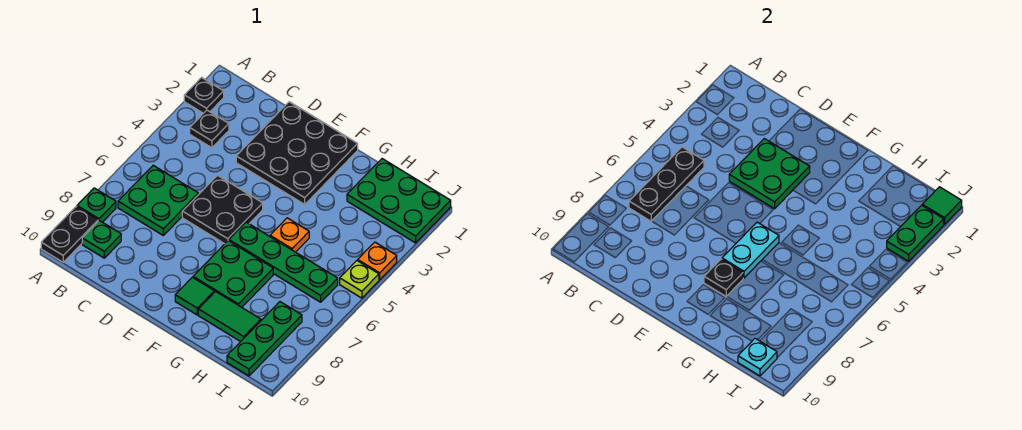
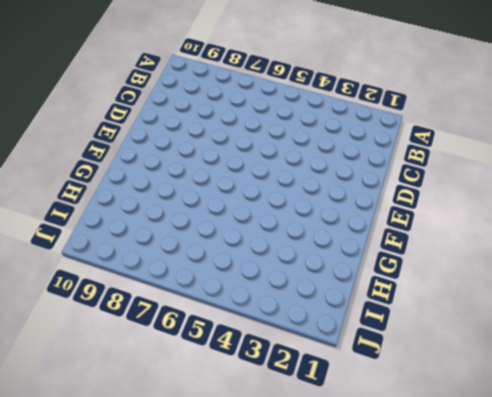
none -> black plate A2 level 1
none -> green plate A8 level 1
none -> black plate A9:A10 level 1

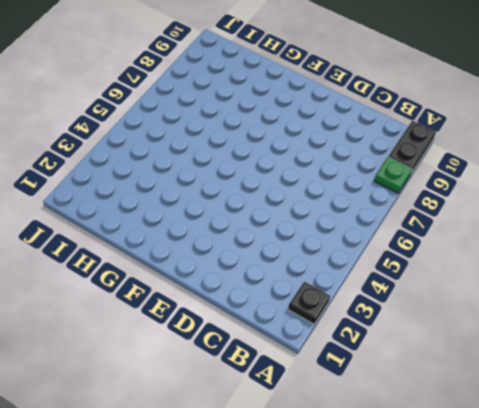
none -> black plate B3 level 1
none -> green plate B6:C7 level 1
none -> green plate B9 level 1

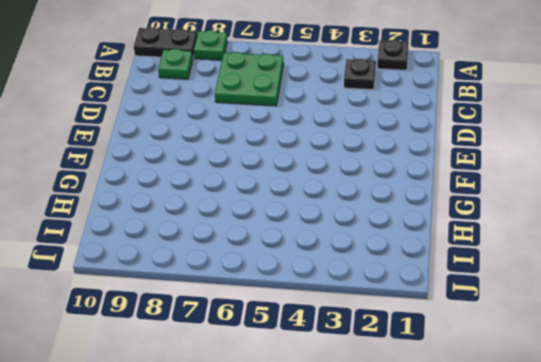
none -> black plate D1:F3 level 1
none -> black plate D5:E6 level 1
none -> green plate F6:I6 level 1

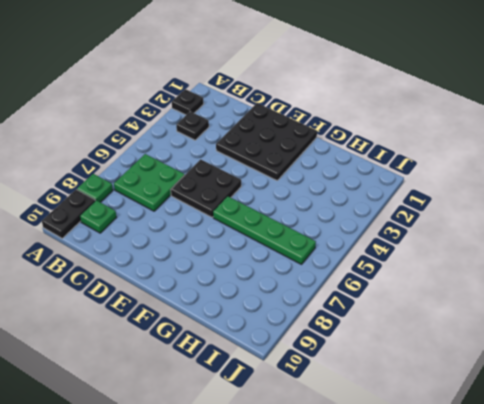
none -> green plate F7:G8 level 1
none -> green tile F9 level 1
none -> orange plate G5 level 1

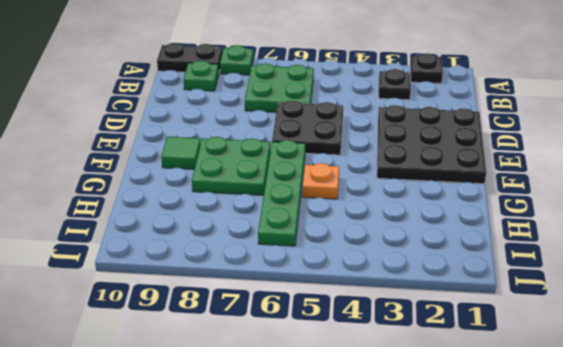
none -> green tile G9:H9 level 1
none -> green plate H1:J2 level 1
none -> green plate I8:I10 level 1

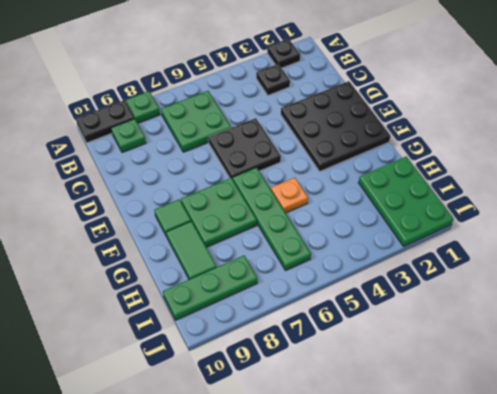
none -> orange plate J4 level 1
none -> lime plate J5 level 1
none -> black plate B5:B7 level 2

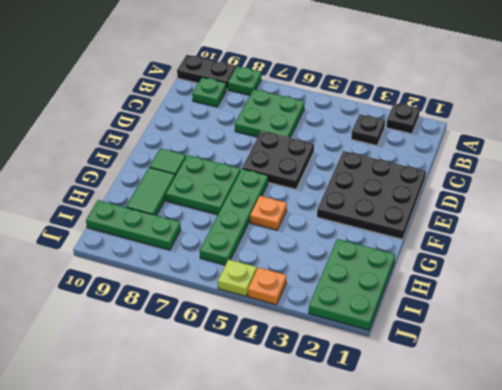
none -> black plate B5:B7 level 2
none -> green plate D3:E4 level 2
none -> cyan plate F6:F7 level 2

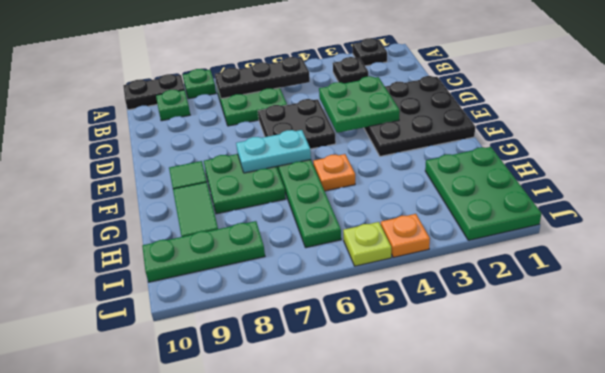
none -> black plate F8 level 2
none -> cyan plate I10 level 2
none -> green tile J1 level 2

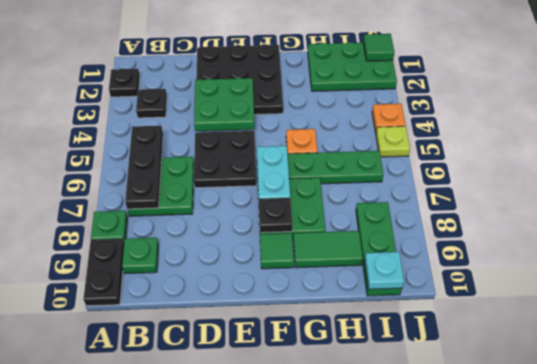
none -> green plate J2:J3 level 2

